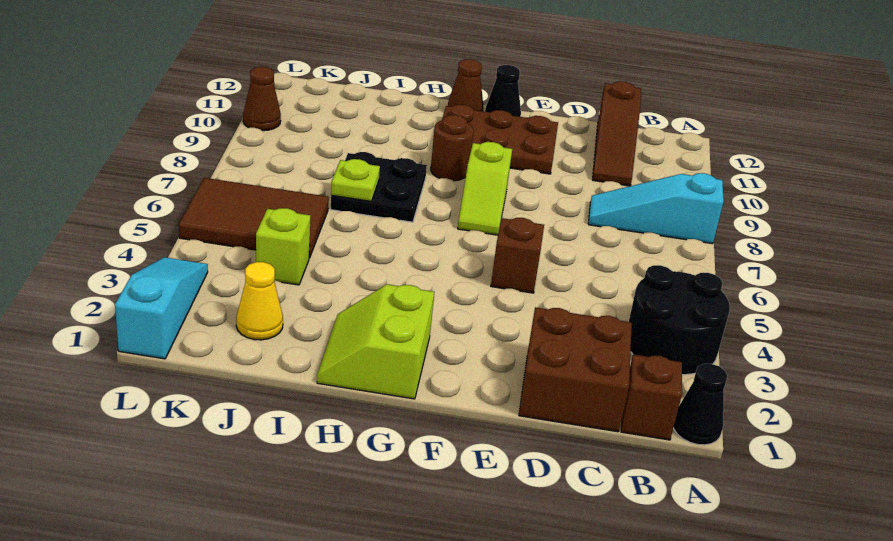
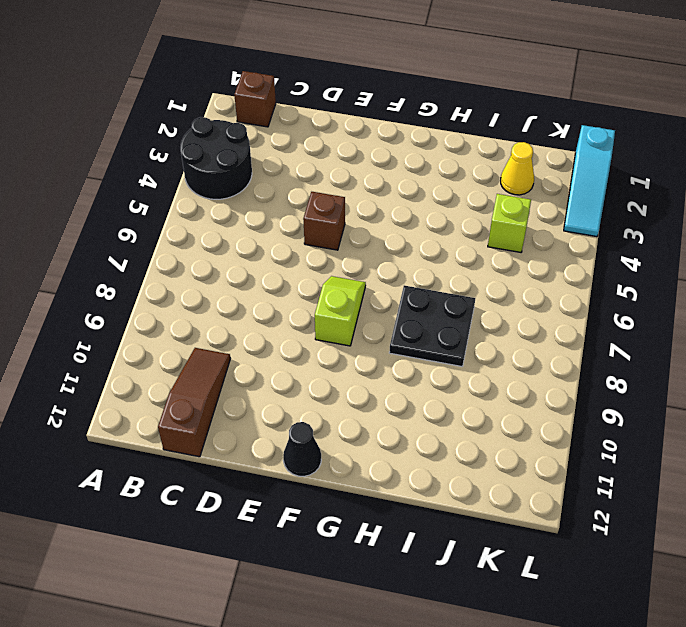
none -> black cone A1 level 1
none -> cyan slope A8:C8 level 1 top A
none -> brown brick C1:D2 level 1

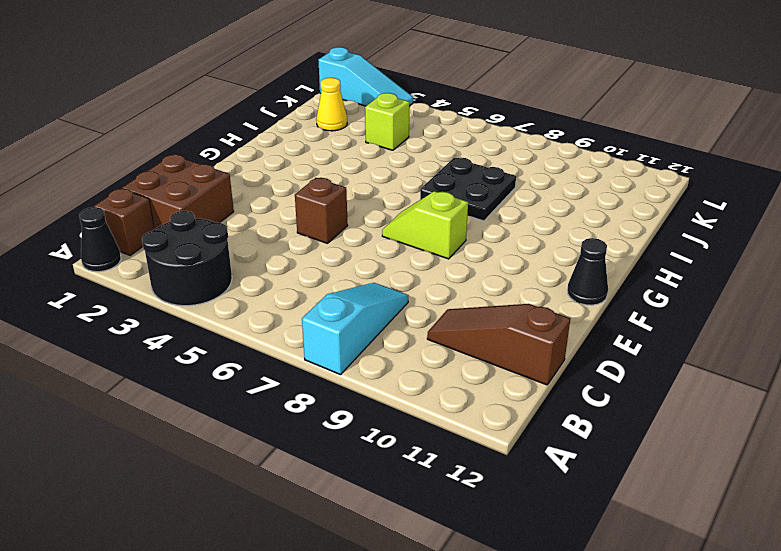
none -> brown plate E10:G11 level 1
none -> lime slope G1:H2 level 1 top G
none -> brown round brick G9 level 1

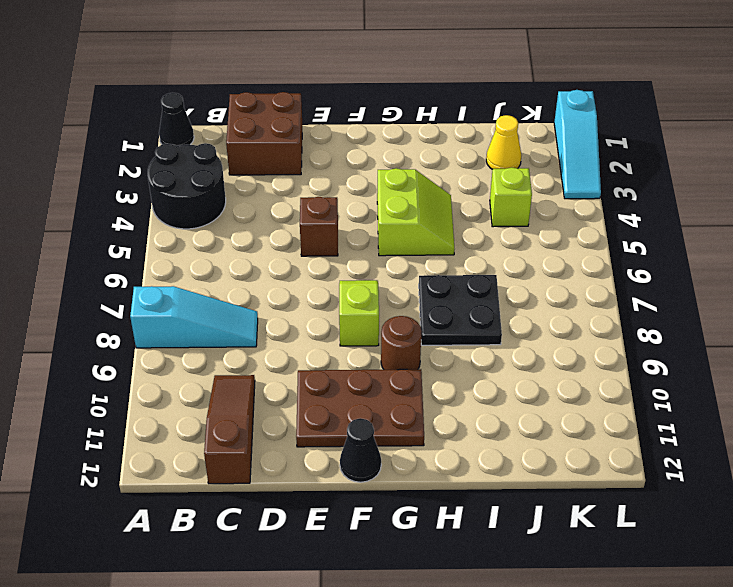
lime slope G4:H5 level 1 top G -> lime slope G1:H2 level 1 top G
none -> brown brick B1 level 1
none -> brown cone G12 level 1
none -> brown tile J5:L6 level 1

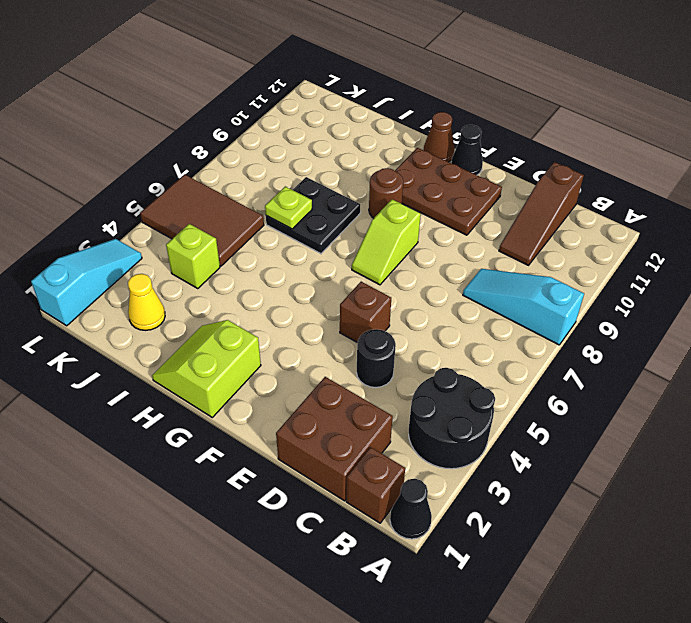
black round brick D4 level 1 -> none
none -> brown cone L10 level 1

